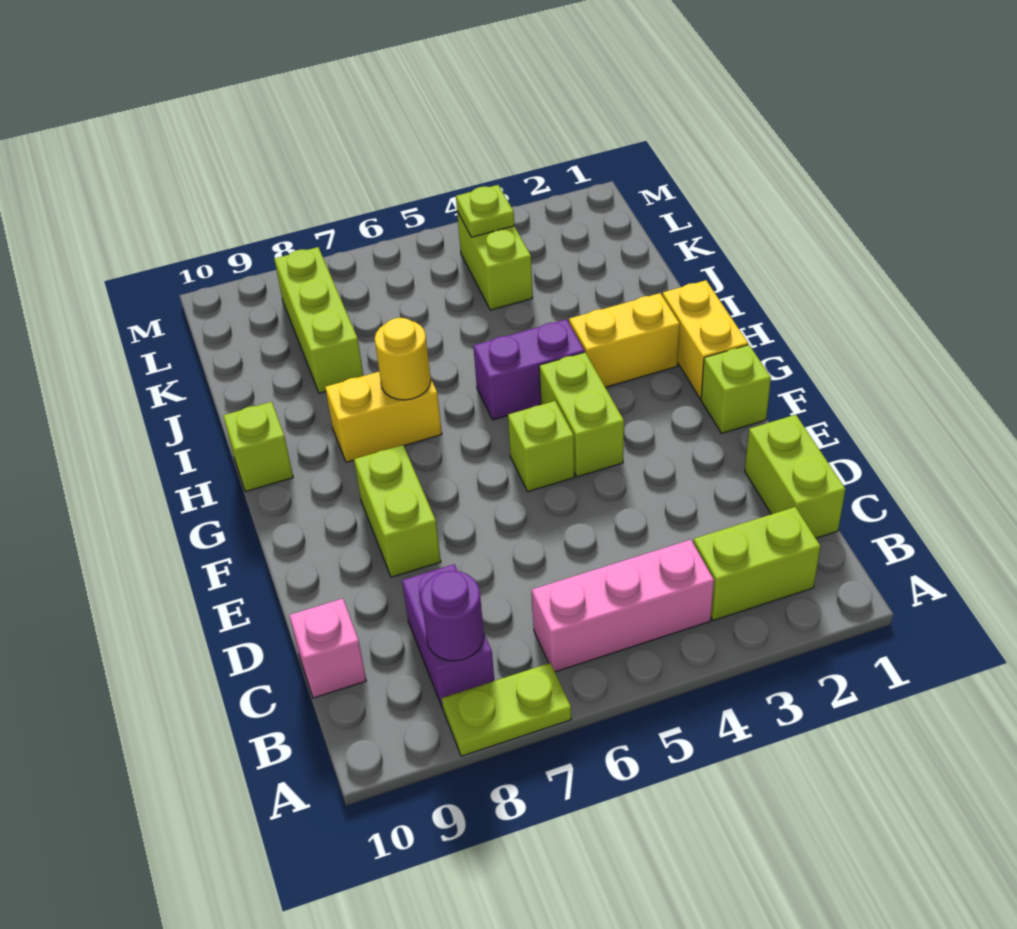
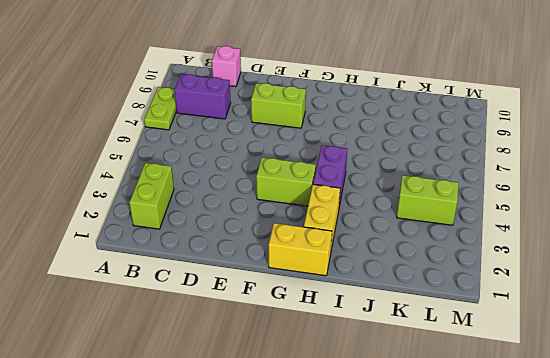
none -> pink brick B4:B6 level 1
none -> lime brick C1:D1 level 1
none -> lime brick F1 level 1

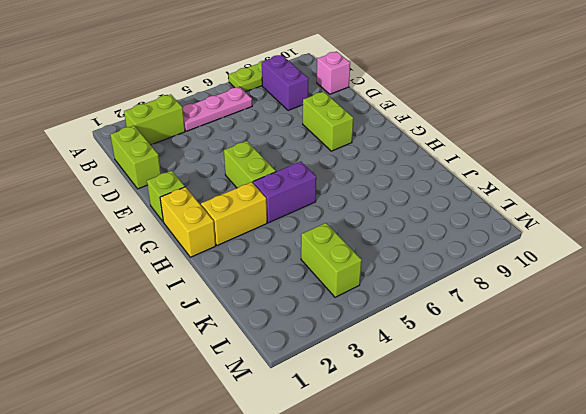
pink plate B4:B6 level 1 -> pink brick B4:B6 level 1
none -> lime brick F5 level 1
none -> yellow brick H7:H8 level 1
none -> lime brick H10 level 1

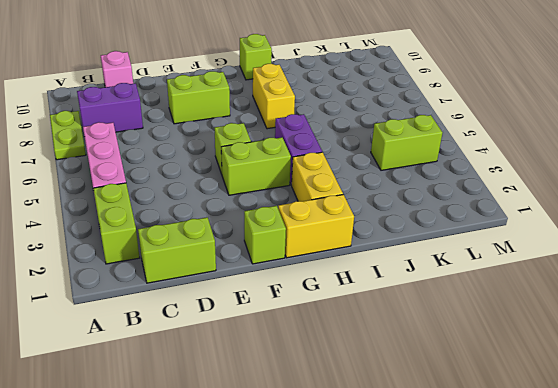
none -> lime brick J8:L8 level 1
none -> purple round brick B8 level 2
none -> yellow round brick H7 level 2

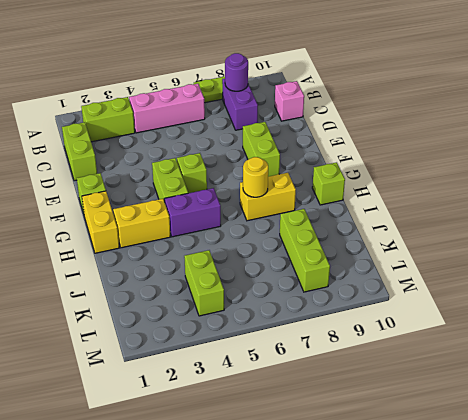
none -> lime plate L4 level 2

